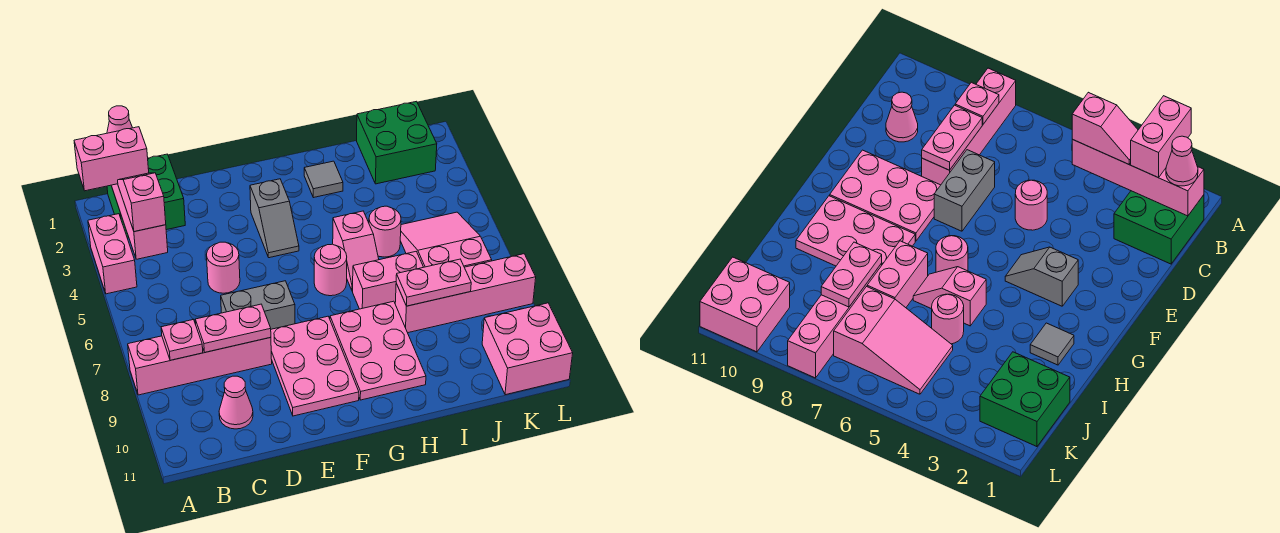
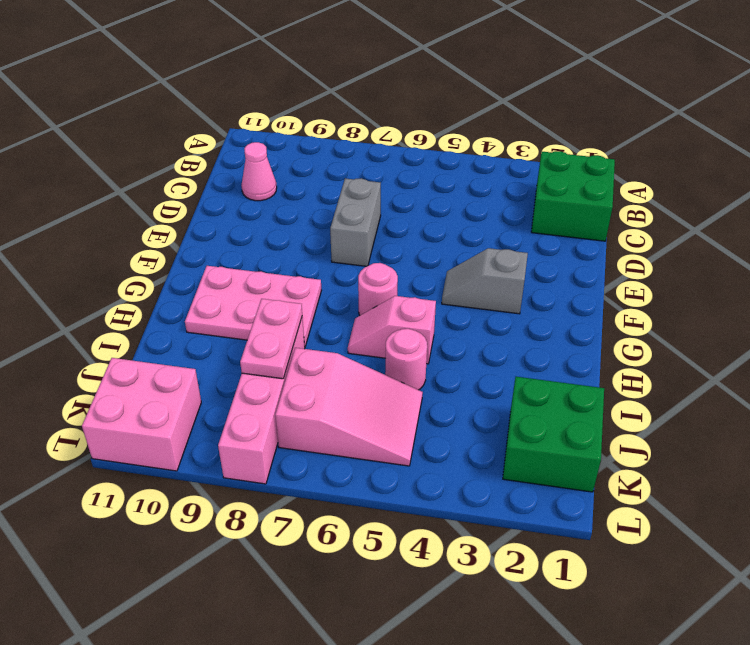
none -> pink brick A3:A4 level 1
none -> pink brick A8:D8 level 1
none -> pink round brick D5 level 1

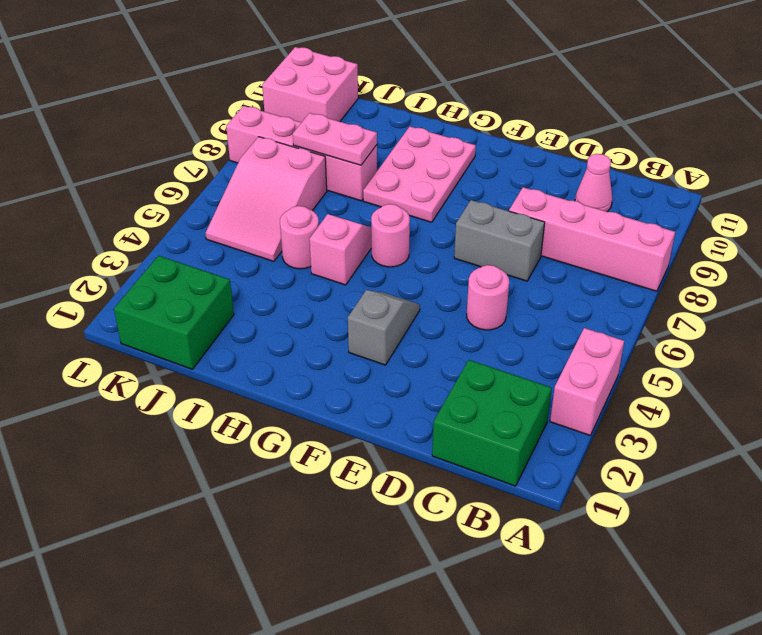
none -> pink plate E8:F10 level 1
none -> grey tile H2 level 1
none -> pink brick H7:I7 level 1

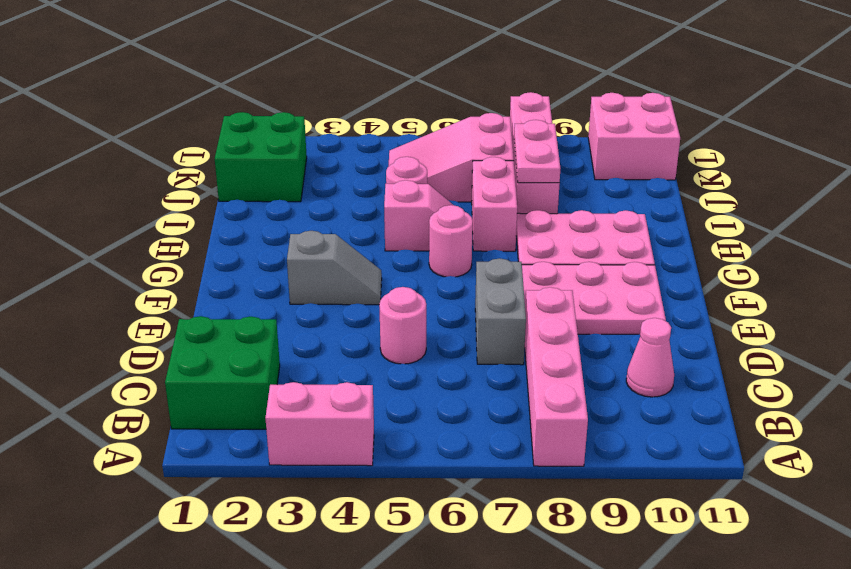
none -> grey tile H2 level 1
none -> pink brick B1:B4 level 2
none -> pink plate B8 level 2

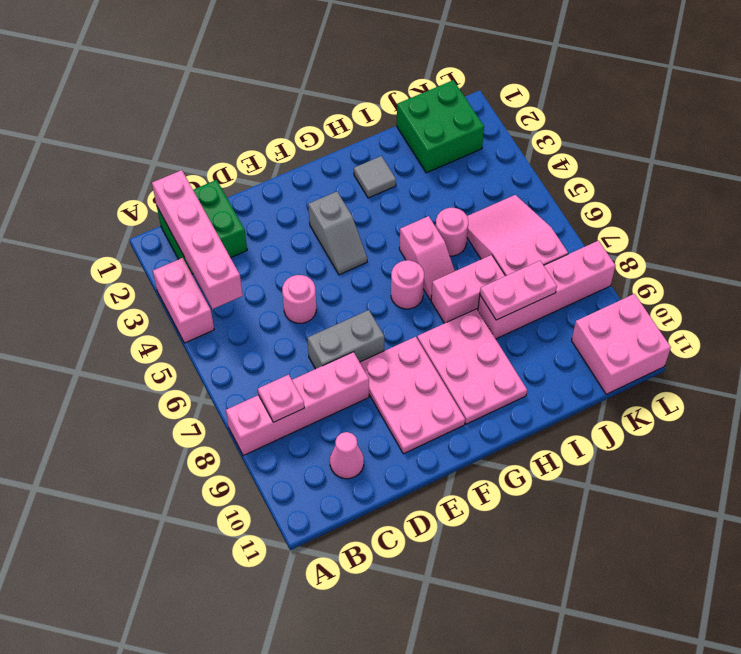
none -> pink plate C8:D8 level 2
none -> pink brick A2:B2 level 3
none -> pink cone B1 level 3

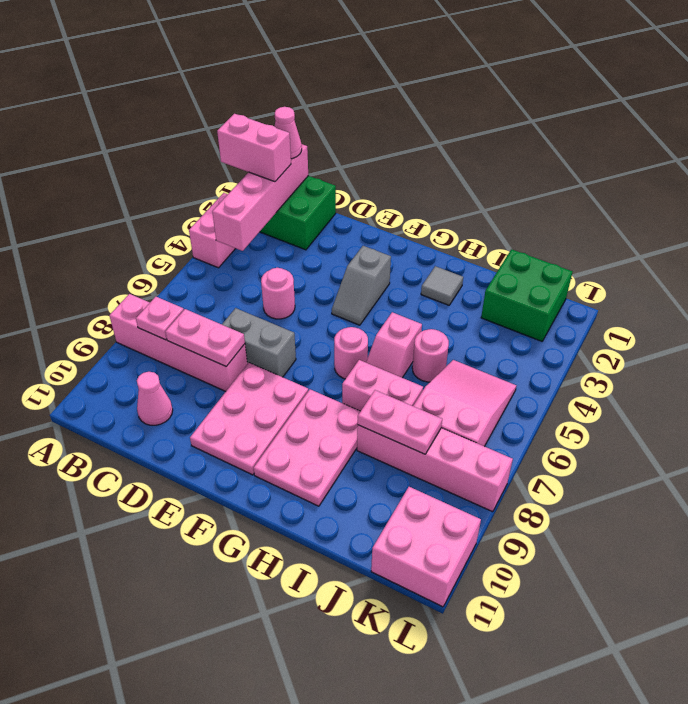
none -> pink slope B3:B4 level 3 top 4

